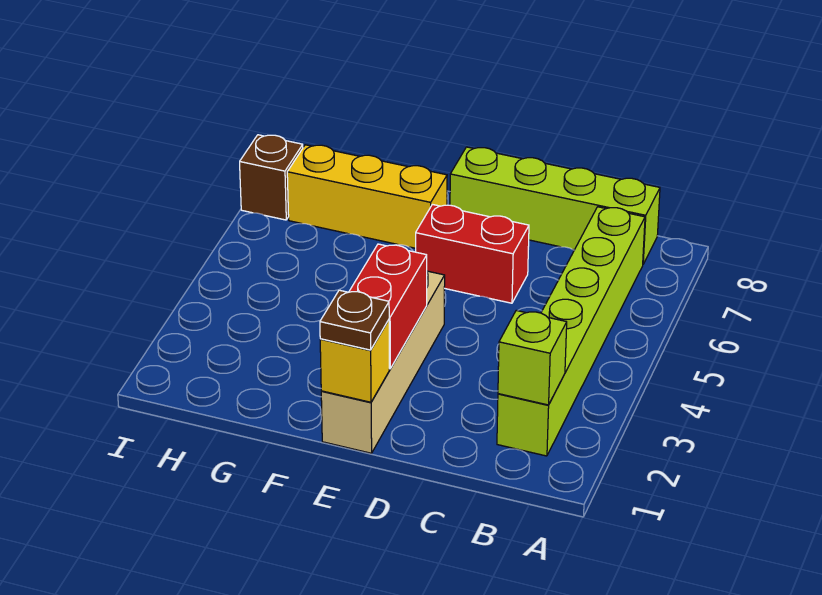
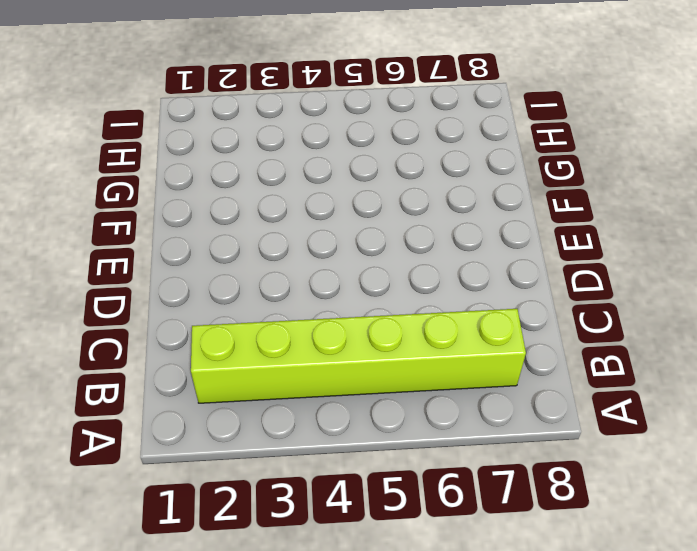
none -> lime brick B8:E8 level 1
none -> red brick D6:E6 level 1

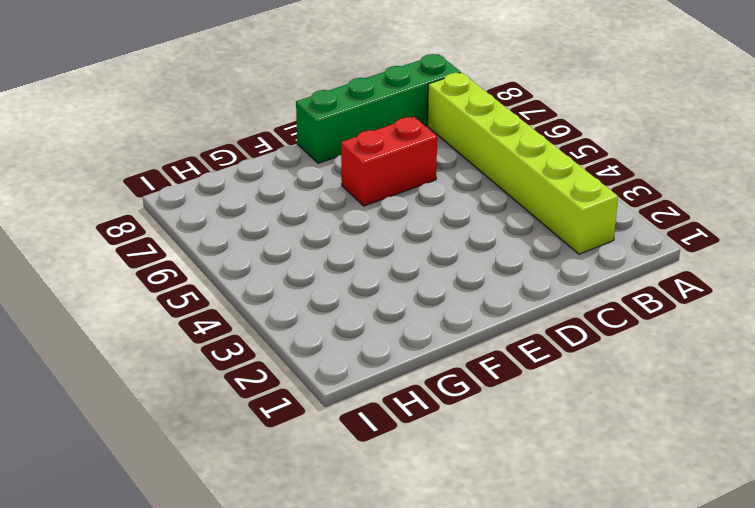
green brick B8:E8 level 1 -> lime brick B8:E8 level 1
none -> tan brick E1:E4 level 1
none -> yellow brick F7:H7 level 1

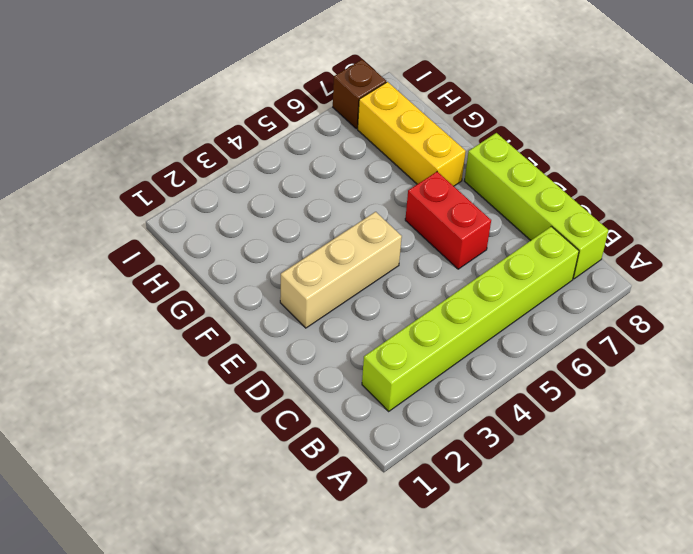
tan brick E2:E4 level 1 -> tan brick E1:E4 level 1
none -> lime brick B2 level 2
none -> yellow brick E1 level 2

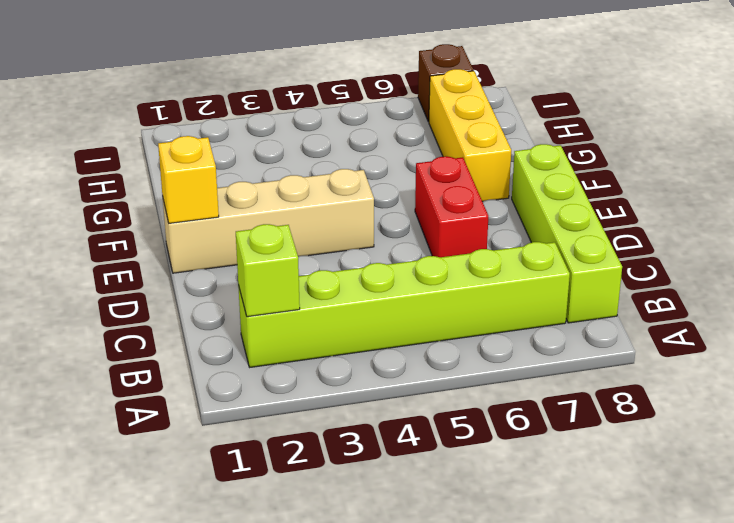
none -> red brick E2:E3 level 2
none -> brown plate E1 level 3

